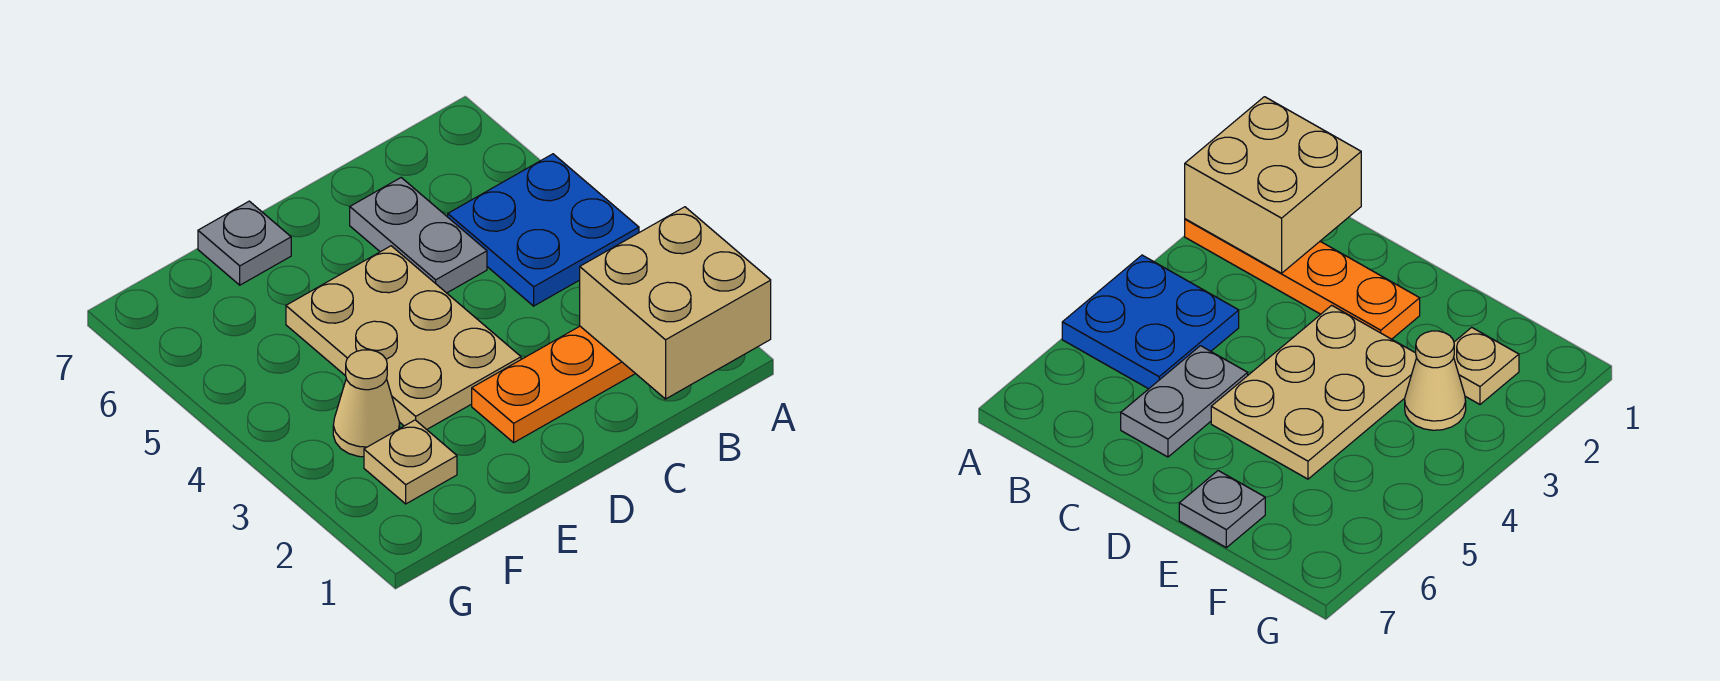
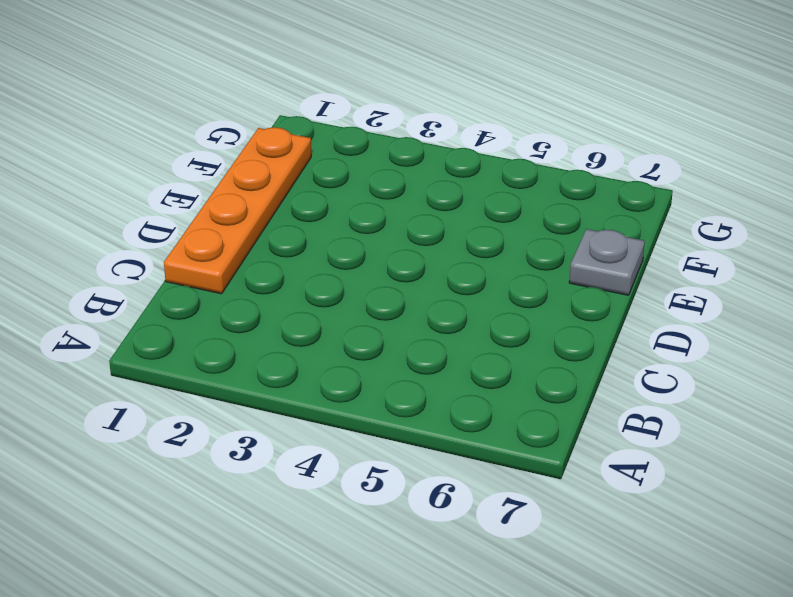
orange plate C1:F1 level 1 -> orange plate A2:D2 level 1
none -> blue plate A4:B5 level 1
none -> grey plate C5:C6 level 1

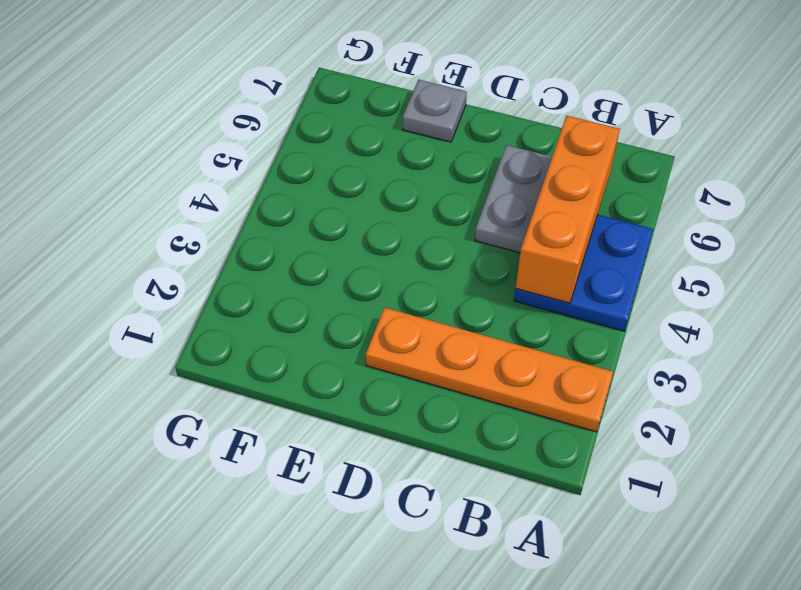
orange brick B4:B6 level 2 -> none
none -> tan plate D3:E5 level 1
none -> tan plate F2 level 1

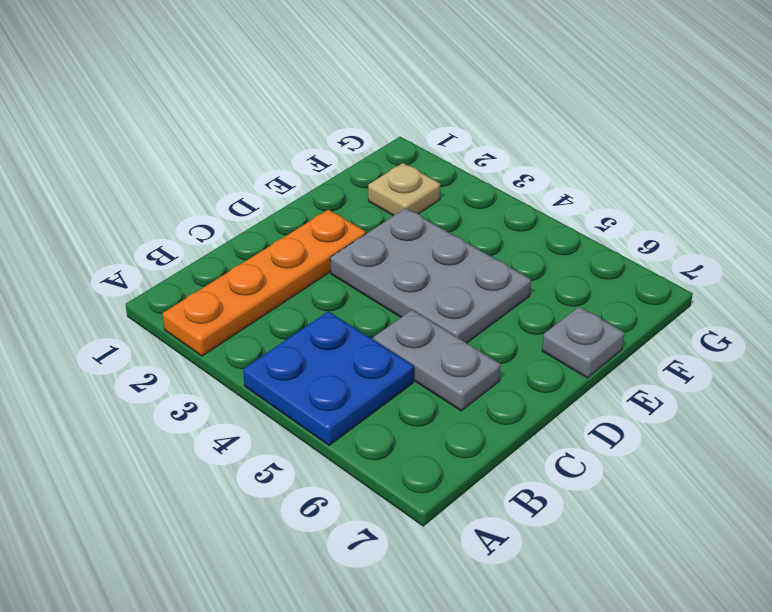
grey plate D3:E5 level 1 -> tan plate D3:E5 level 1
none -> tan cone F3 level 1
none -> tan brick A1:B2 level 2

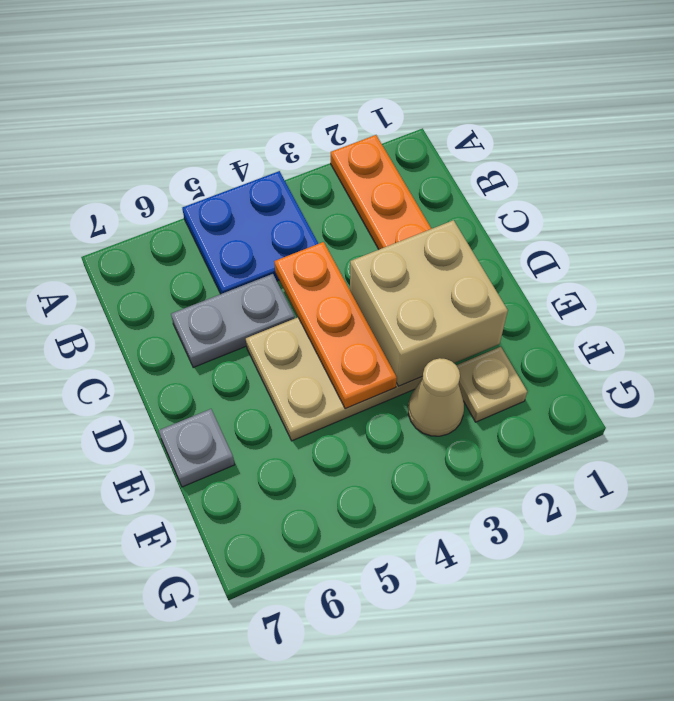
orange plate C4:E4 level 2 -> none
tan brick D2:E3 level 2 -> tan brick A1:B2 level 2

